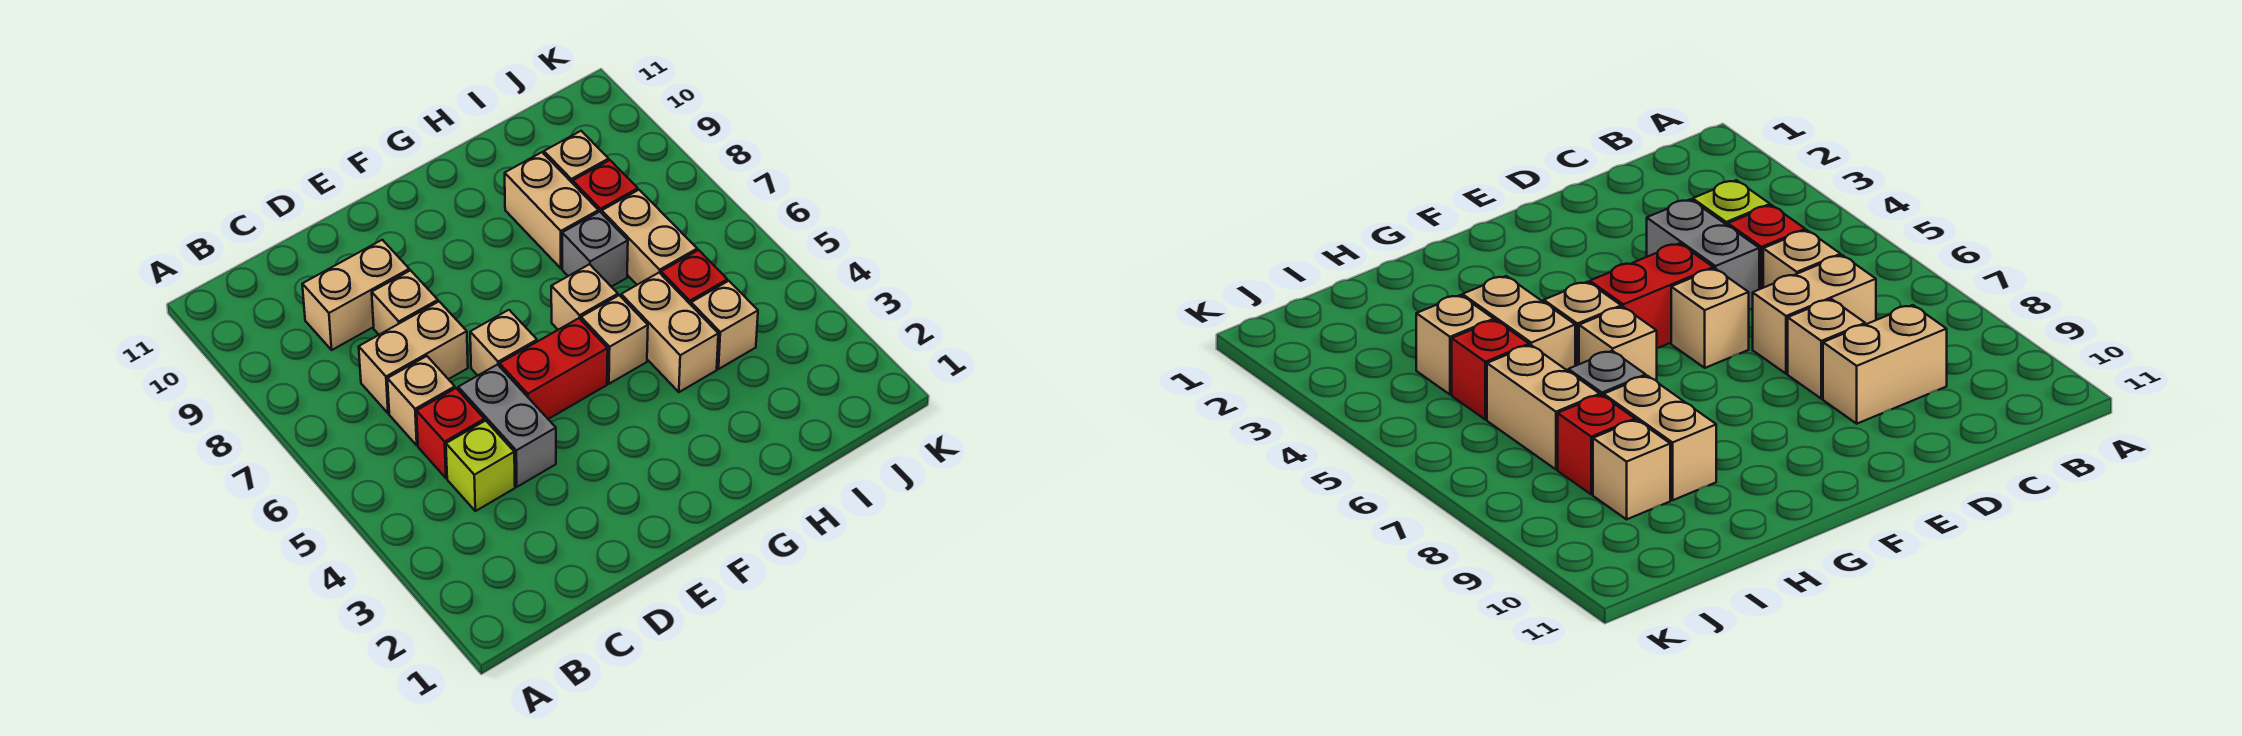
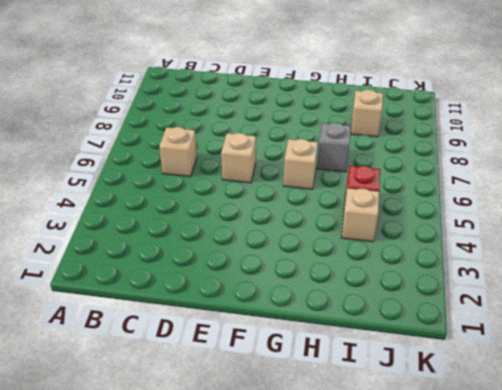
none -> lime brick C4 level 1
none -> red brick C5 level 1
none -> tan brick C7:D7 level 1

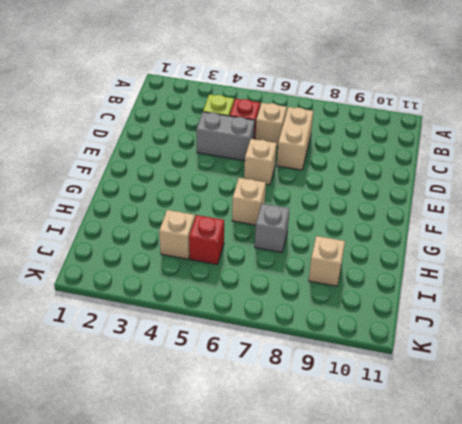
none -> tan brick C9:D9 level 1
none -> tan brick D8 level 1
none -> red brick E5:F5 level 1

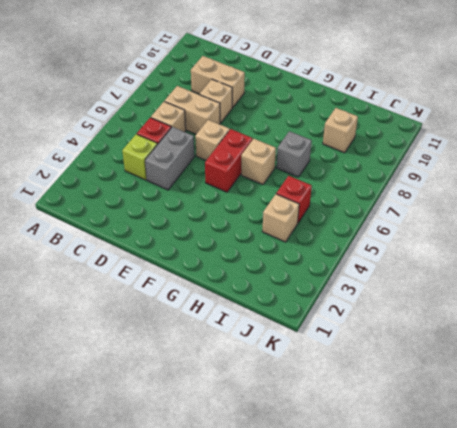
red brick F5:F6 level 1 -> red brick E5:F5 level 1
none -> tan brick G5 level 1
none -> tan brick H4:H5 level 1
none -> tan brick H8:H9 level 1

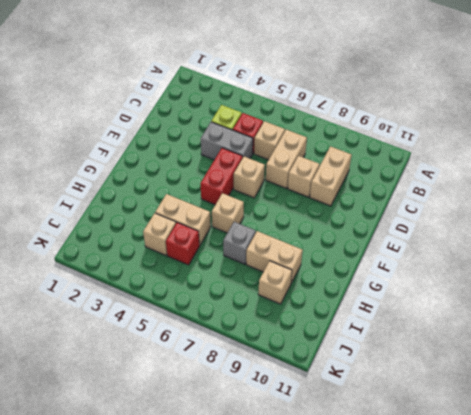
none -> tan brick G5 level 1
none -> tan brick I6:I7 level 1
none -> red brick I8 level 1

